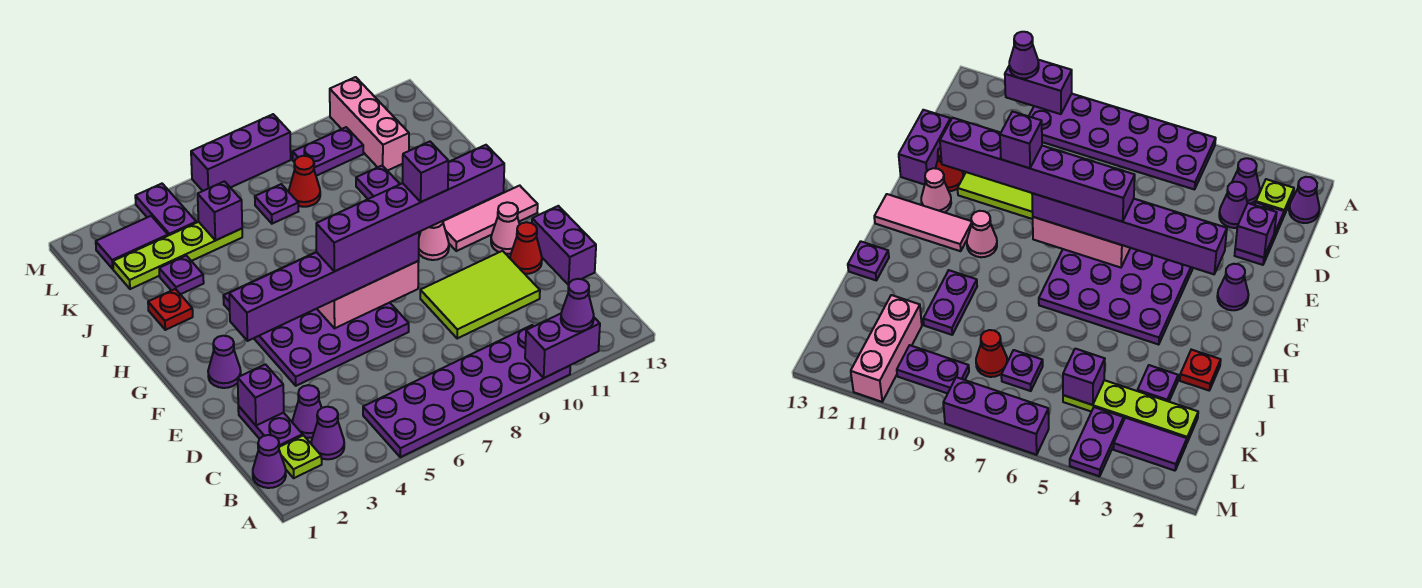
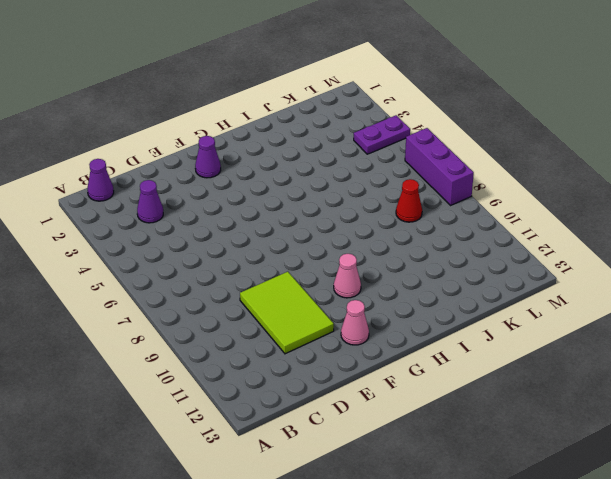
none -> purple plate A5:B10 level 1
none -> lime plate B2 level 1
none -> purple cone B3 level 1
none -> purple plate C2:D2 level 1

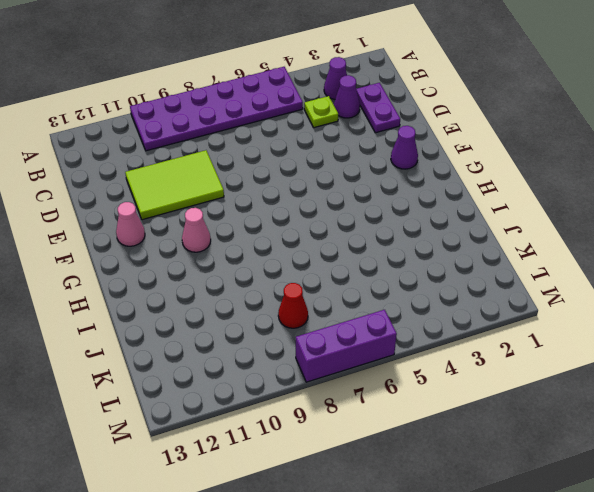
lime plate C4 level 1 -> lime plate B2 level 1
none -> purple cone B1 level 1
none -> purple brick D13:E13 level 1
none -> purple plate E4:H7 level 1
none -> red cone E12 level 1

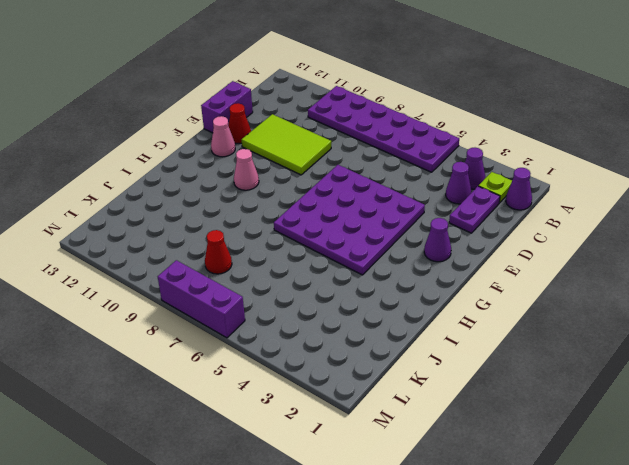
none -> pink tile G11:G13 level 1
none -> red plate I2 level 1
none -> purple plate I10:J10 level 1
none -> purple plate I13 level 1

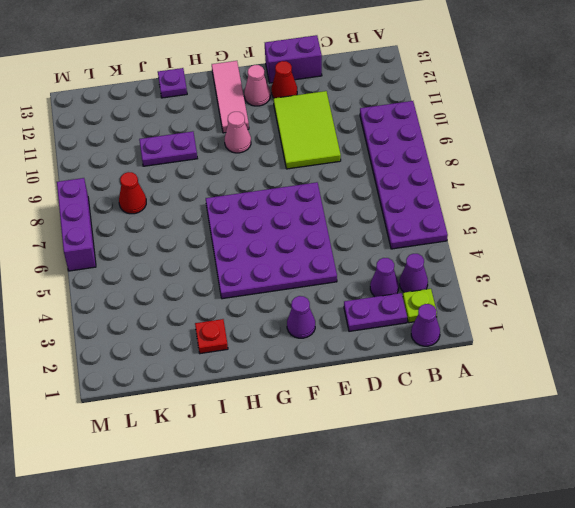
none -> purple plate J3 level 1
none -> lime plate K2:K5 level 1
none -> purple plate K7 level 1
none -> pink brick K11:M11 level 1

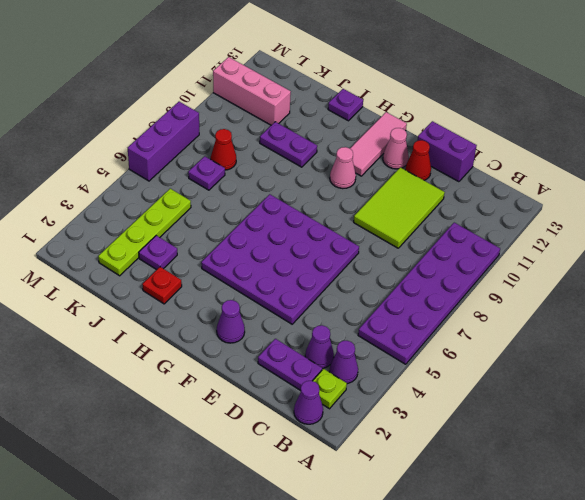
none -> purple tile L2:L3 level 1
none -> purple plate L4:M4 level 1
none -> purple plate L9:L10 level 1
none -> purple brick A10:A11 level 2

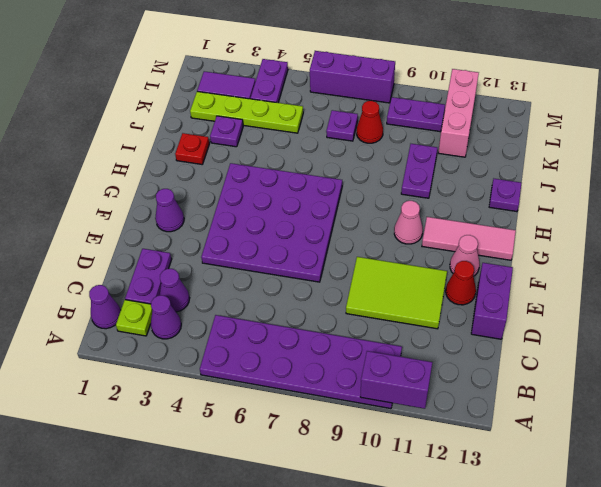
none -> purple brick D2 level 2
none -> pink brick F6:F8 level 2
none -> purple brick K5 level 2
none -> purple cone A11 level 3

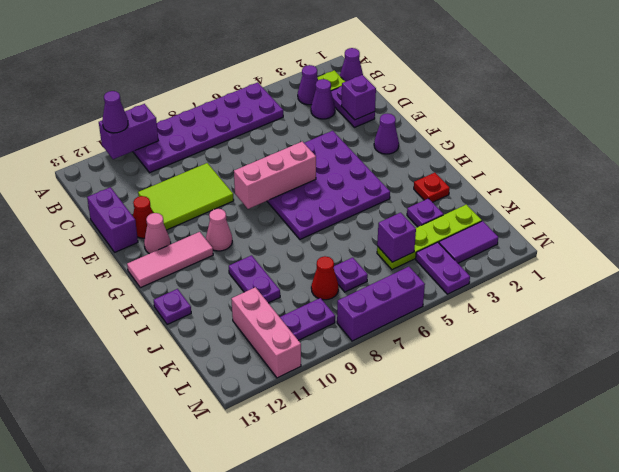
none -> purple brick F3:F8 level 3
none -> purple brick F6:F11 level 4
none -> purple brick F9 level 5

